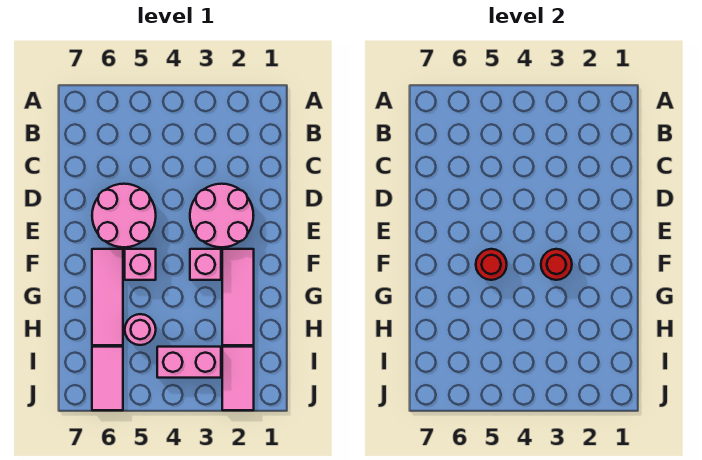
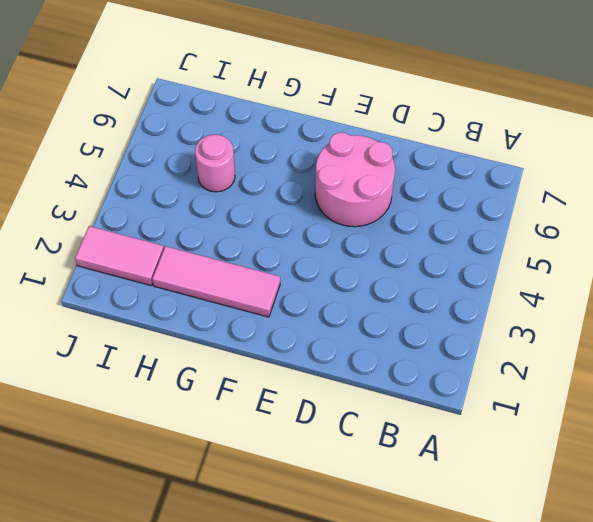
none -> pink round brick D2:E3 level 1
none -> pink brick F3 level 1
none -> pink brick F5 level 1

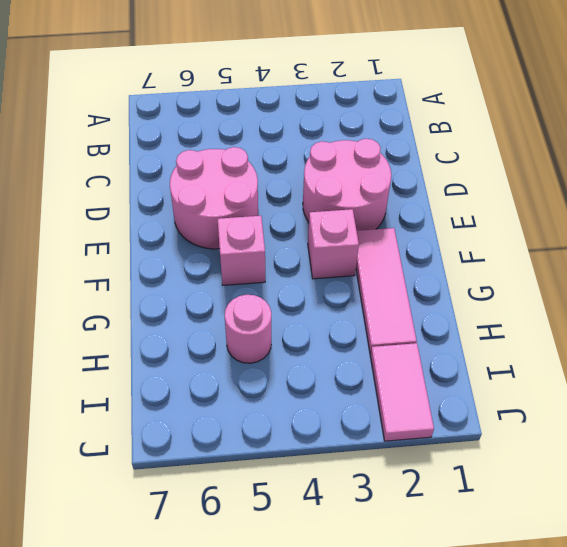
none -> pink tile F6:H6 level 1
none -> pink brick I3:I4 level 1
none -> pink tile I6:J6 level 1

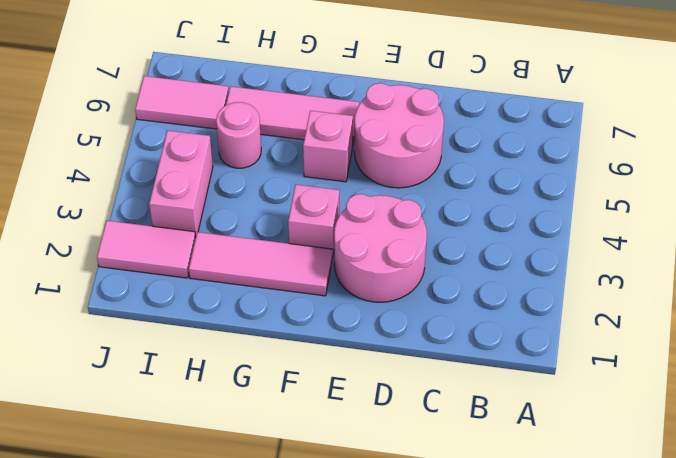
none -> red round brick F3 level 2
none -> red round brick F5 level 2

